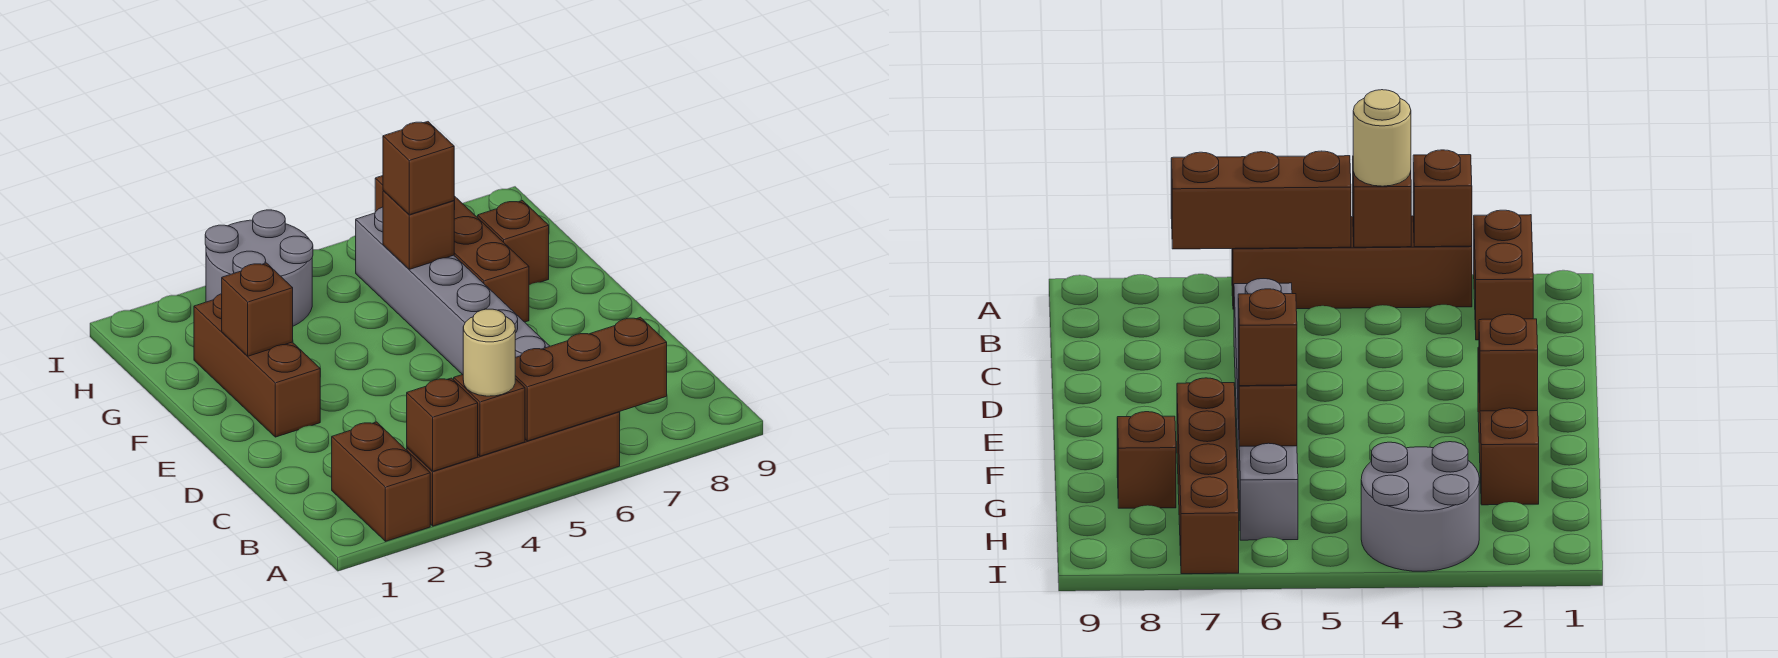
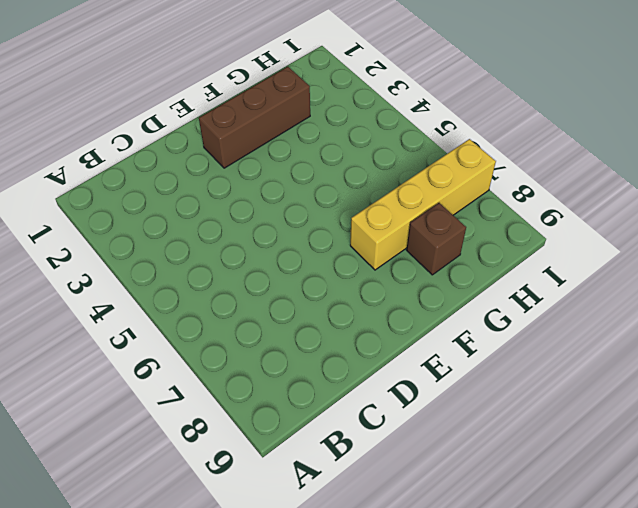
yellow brick F7:I7 level 1 -> brown brick F7:I7 level 1
none -> brown brick A2:B2 level 1
none -> brown brick A3:A6 level 1
none -> grey brick C6:H6 level 1

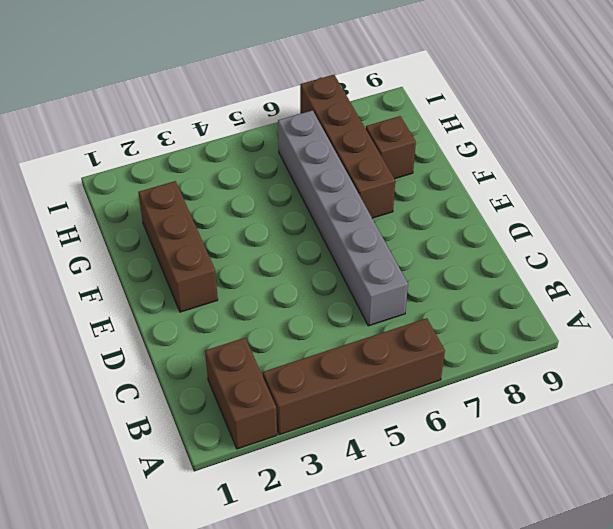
none -> grey round brick H3:I4 level 1
none -> brown brick A3 level 2
none -> brown brick A4 level 2

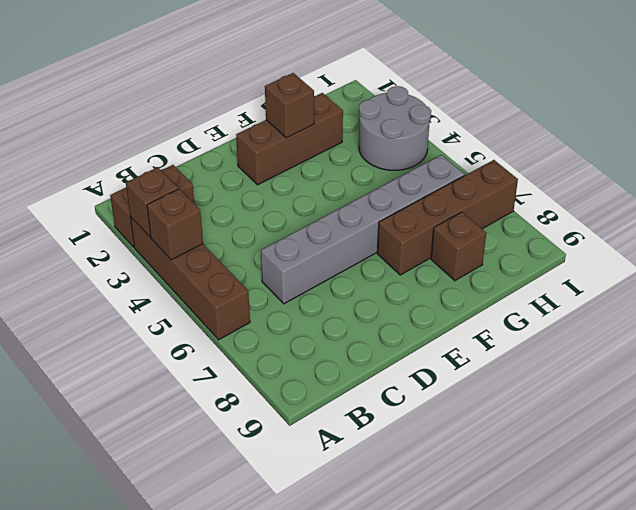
none -> brown brick A5:A7 level 2
none -> brown brick G6 level 2
none -> tan round brick A4 level 3

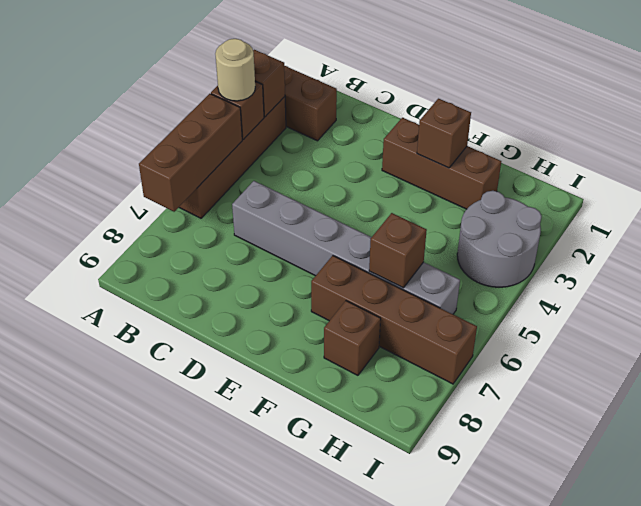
none -> brown brick G6 level 3

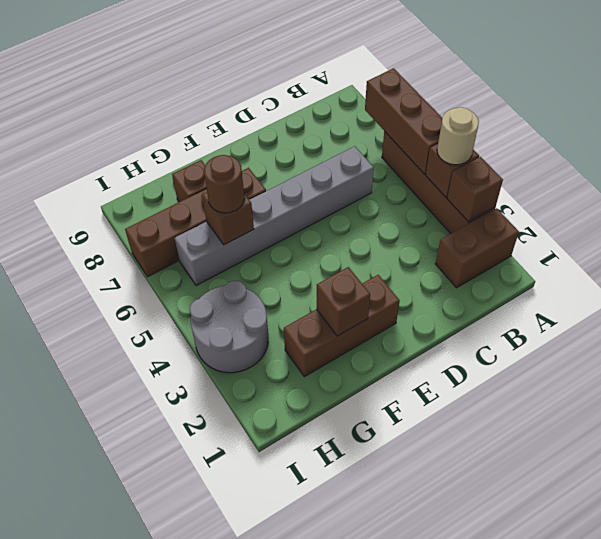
brown round brick G6 level 3 -> brown brick G6 level 3

